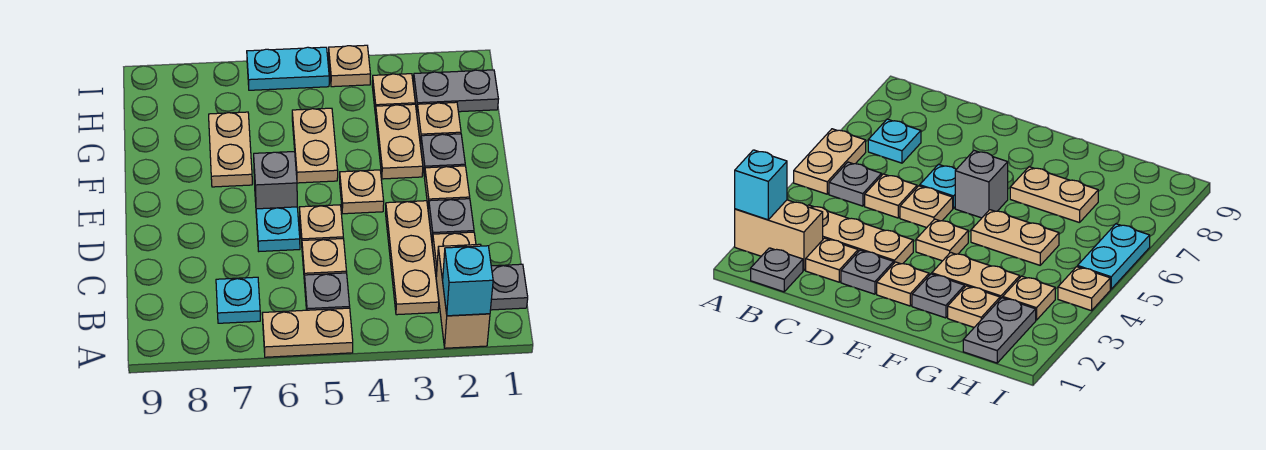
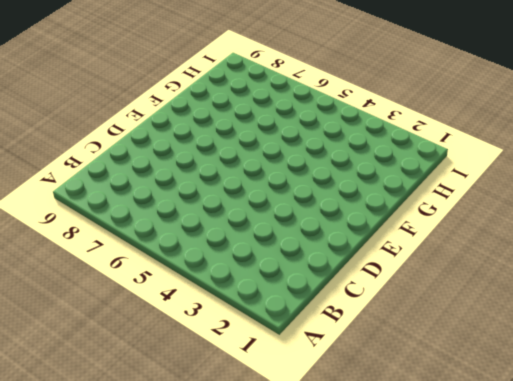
none -> tan brick A2:B2 level 1
none -> tan plate A5:A6 level 1
none -> grey plate B1 level 1

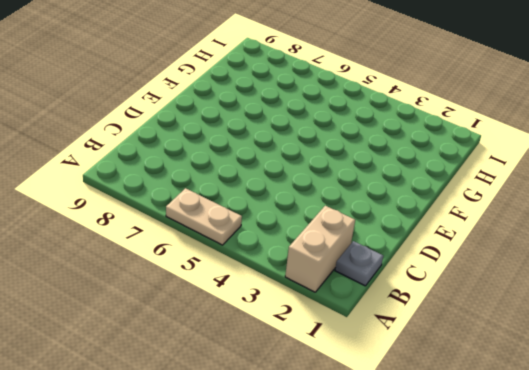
none -> tan plate B3:D3 level 1
none -> grey plate B5 level 1
none -> cyan plate B7 level 1

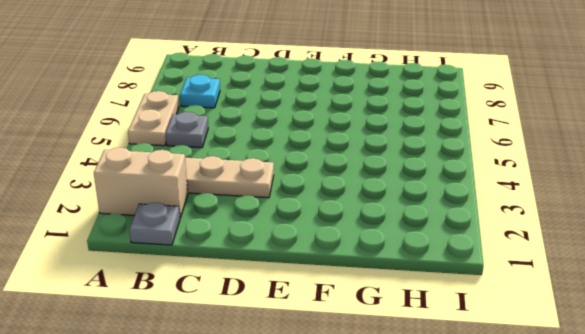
none -> tan plate C2 level 1
none -> tan plate C5 level 1
none -> grey plate D2 level 1

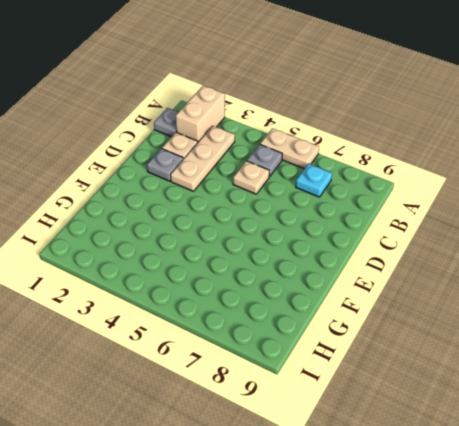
none -> tan plate D5 level 1
none -> cyan plate D6 level 1
none -> tan plate E2 level 1

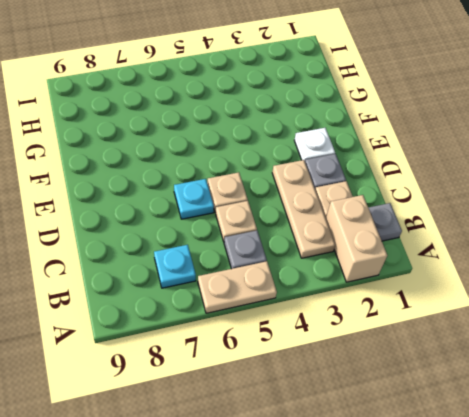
white plate E2 level 1 -> tan plate E2 level 1
none -> tan plate E4 level 1
none -> grey brick E6 level 1
none -> grey plate F2 level 1

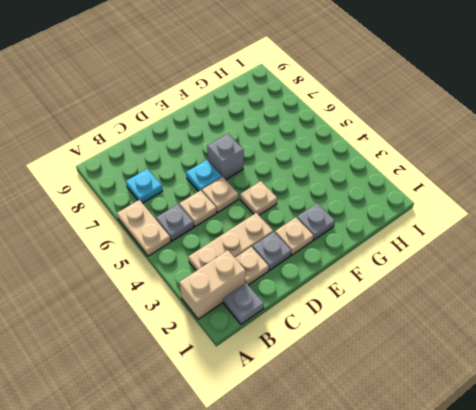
none -> tan plate F3:G3 level 1
none -> tan plate F5:G5 level 1
none -> tan plate F7:G7 level 1

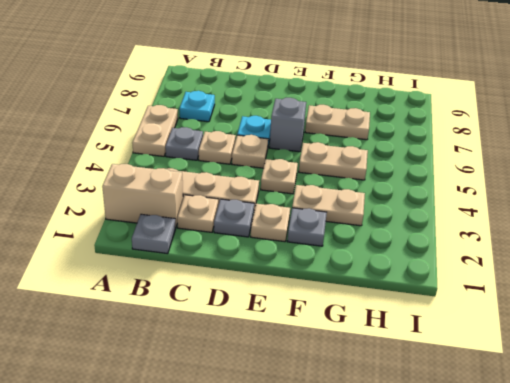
none -> tan plate G2 level 1
none -> grey plate H1:H2 level 1
none -> tan plate H3 level 1

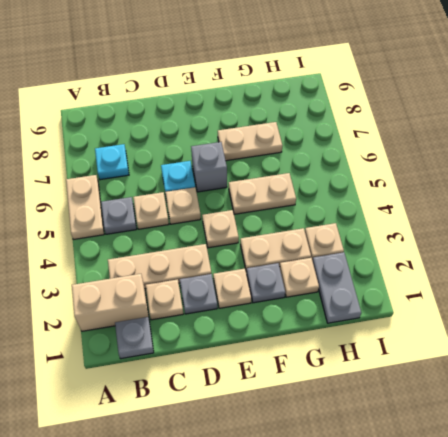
none -> tan plate I4 level 1
none -> cyan plate I5:I6 level 1
none -> cyan brick A2 level 2

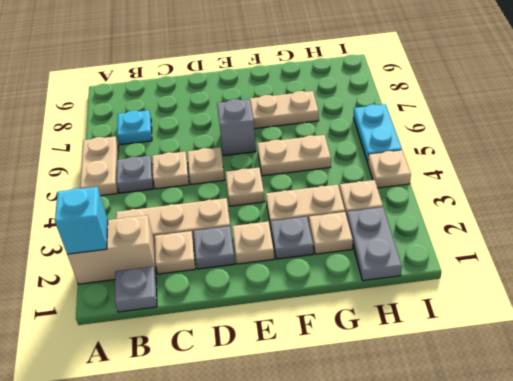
none -> cyan plate D6 level 1

